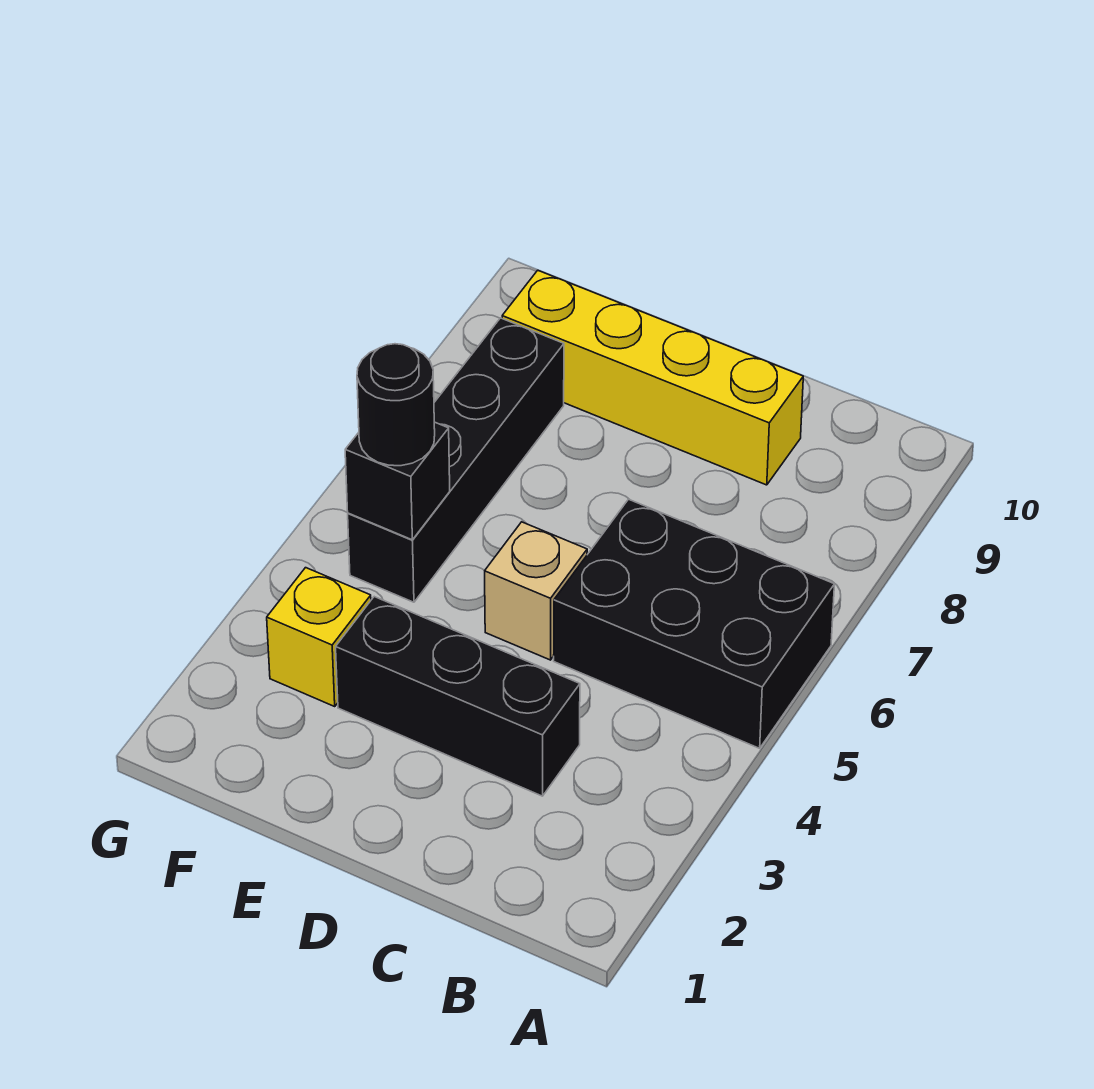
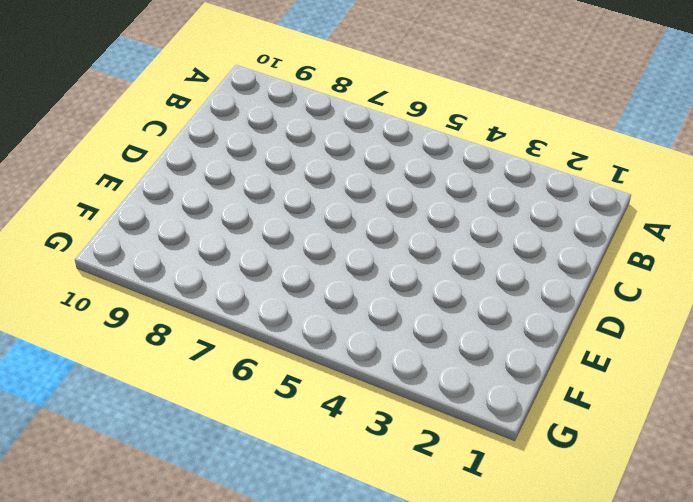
none -> black brick A5:C6 level 1
none -> black brick C3:E3 level 1

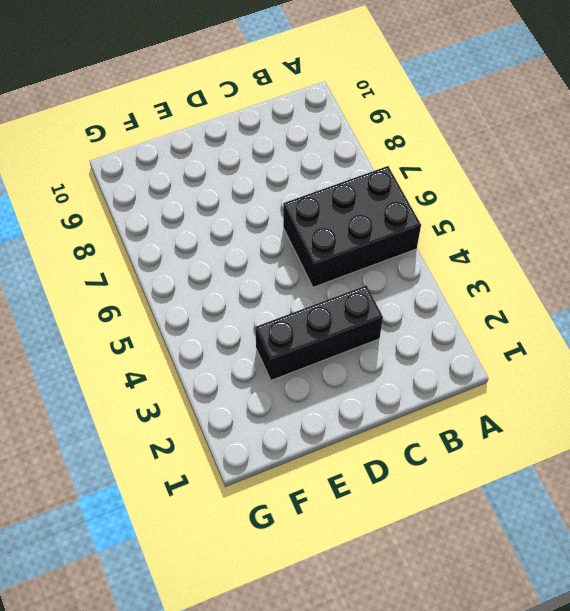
none -> yellow brick C9:F9 level 1
none -> tan brick D5 level 1

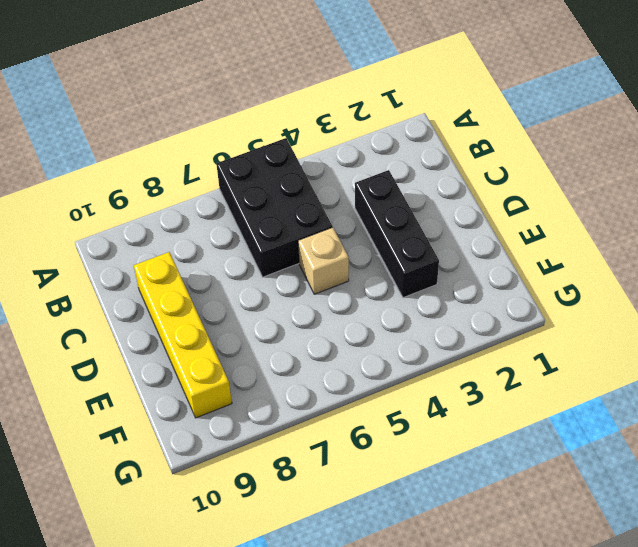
none -> yellow brick F3 level 1
none -> black brick F5:F8 level 1

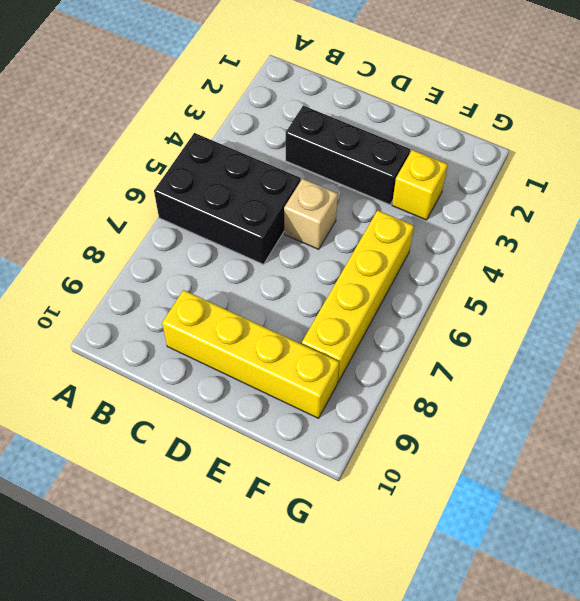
yellow brick F5:F8 level 1 -> black brick F5:F8 level 1
none -> black brick F5 level 2
none -> black round brick F5 level 3

